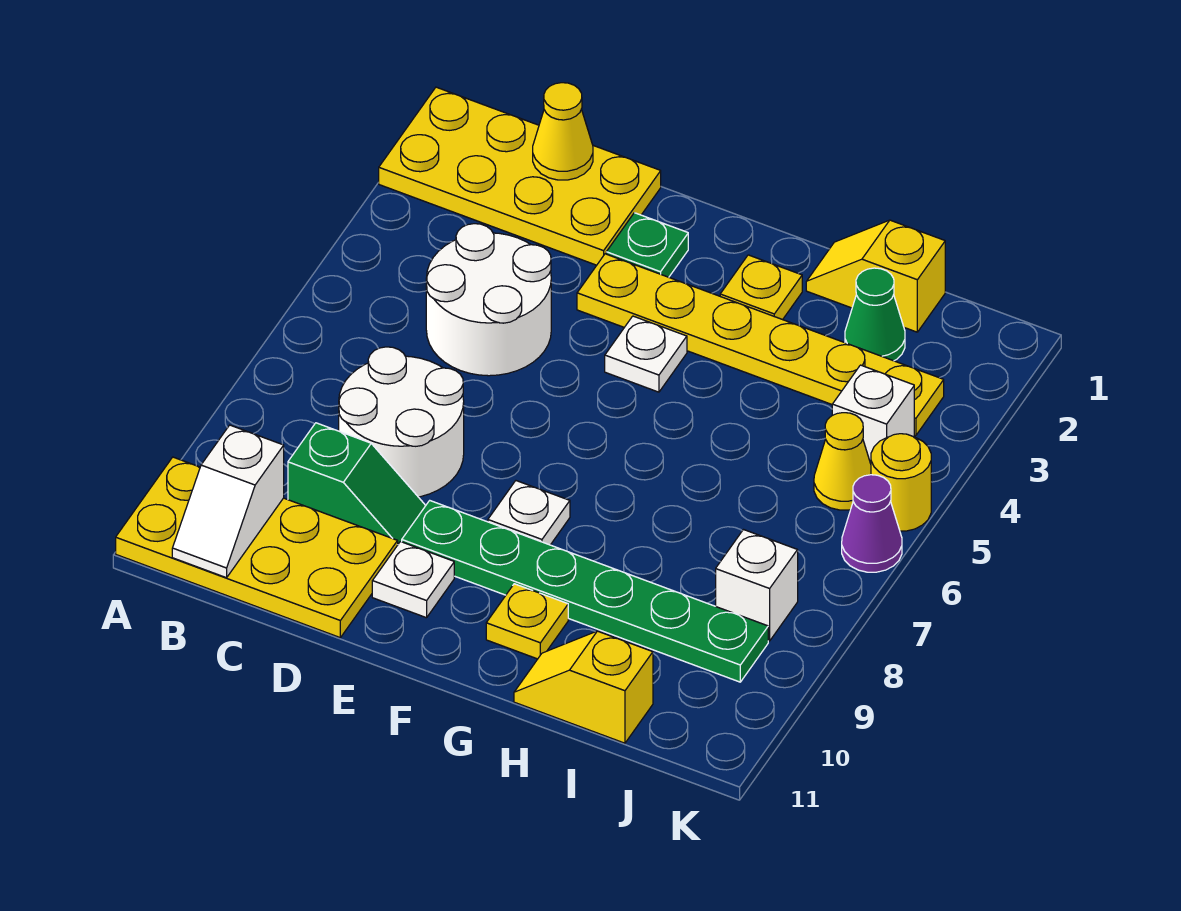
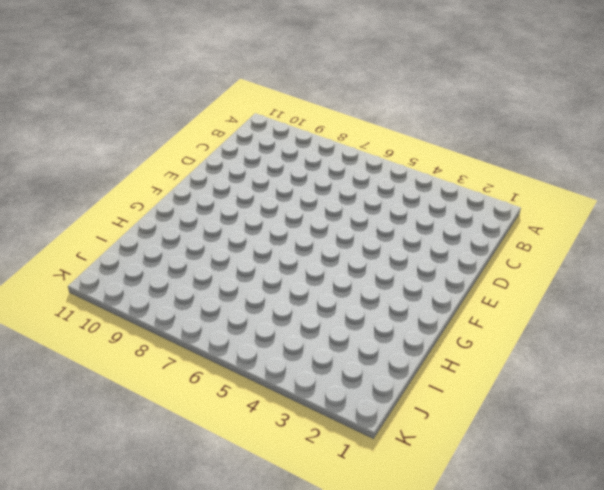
none -> yellow plate A1:D2 level 1
none -> yellow plate A10:D11 level 1
none -> white round brick C4:D5 level 1

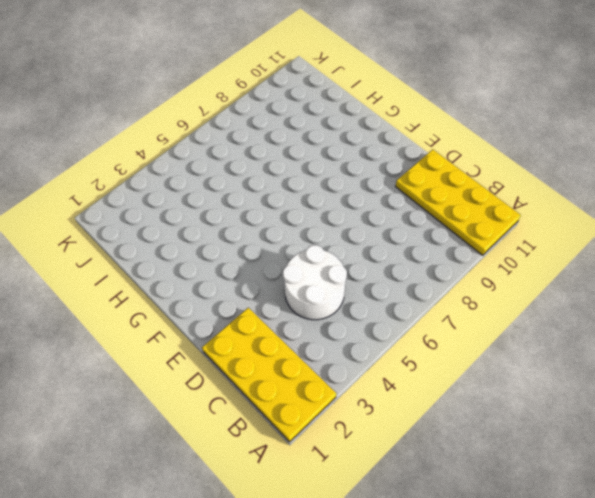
none -> white round brick C7:D8 level 1
none -> green slope C9:D9 level 1 top C
none -> green plate E2 level 1

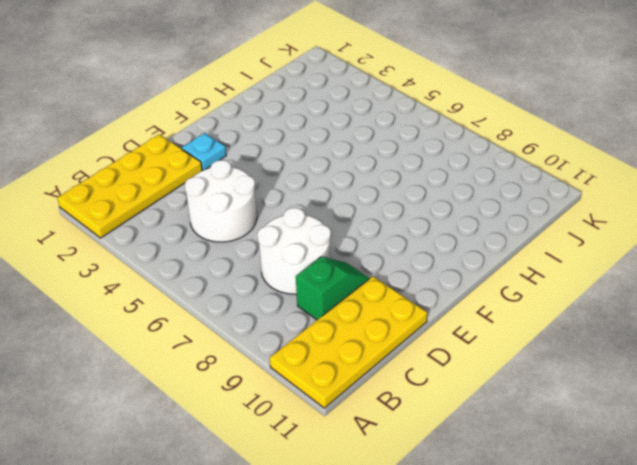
cyan plate E2 level 1 -> green plate E2 level 1
none -> yellow plate E3:J3 level 1
none -> green plate E9:J9 level 1
none -> white plate E10 level 1

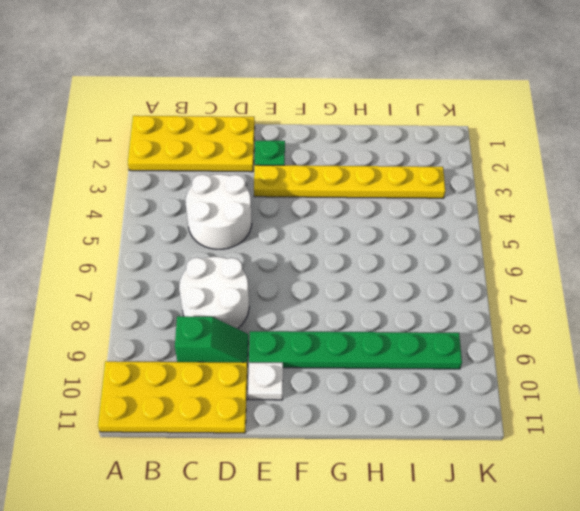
none -> white plate F4 level 1
none -> white plate F8 level 1
none -> yellow plate G2 level 1

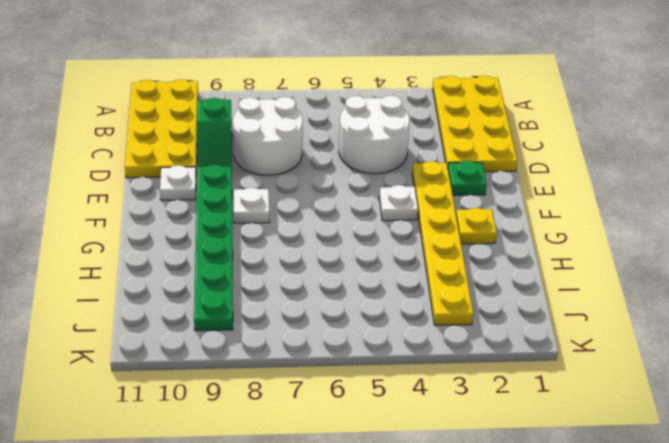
none -> yellow plate G10 level 1
none -> yellow slope H1:I1 level 1 top I
none -> yellow slope H11:I11 level 1 top I

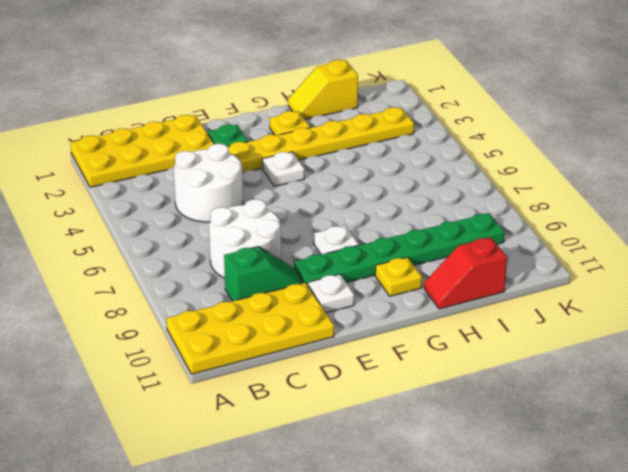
red slope H11:I11 level 1 top I -> yellow slope H11:I11 level 1 top I
none -> green cone I2 level 1
none -> white brick J4 level 1
none -> yellow cone J5 level 1

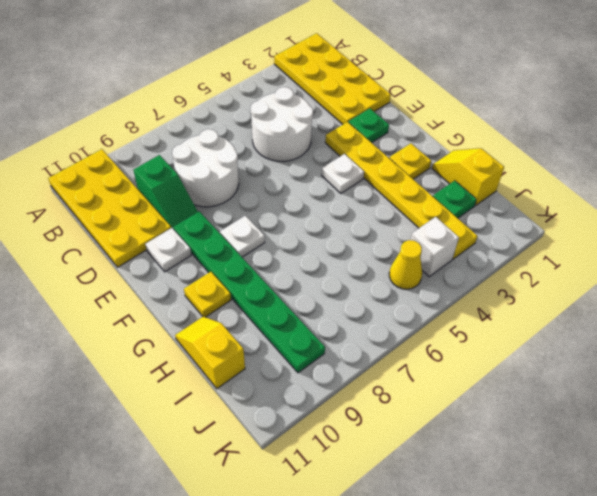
green plate I2 level 1 -> green cone I2 level 1
none -> white brick J8 level 1
none -> yellow round brick K5 level 1
none -> purple cone K6 level 1

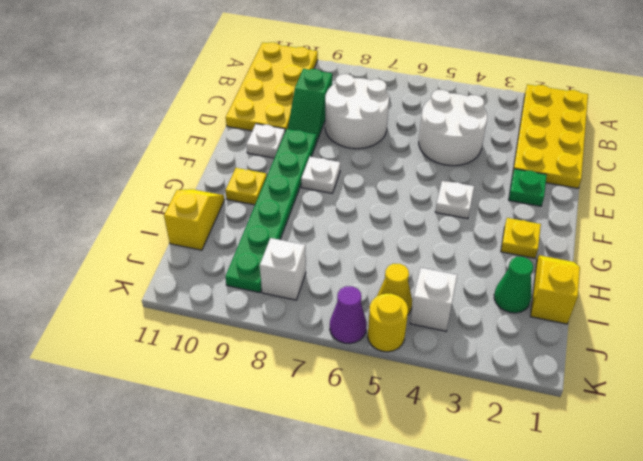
none -> yellow plate E3:J3 level 1
none -> white slope B10:B11 level 2 top 10
none -> yellow cone C1 level 2

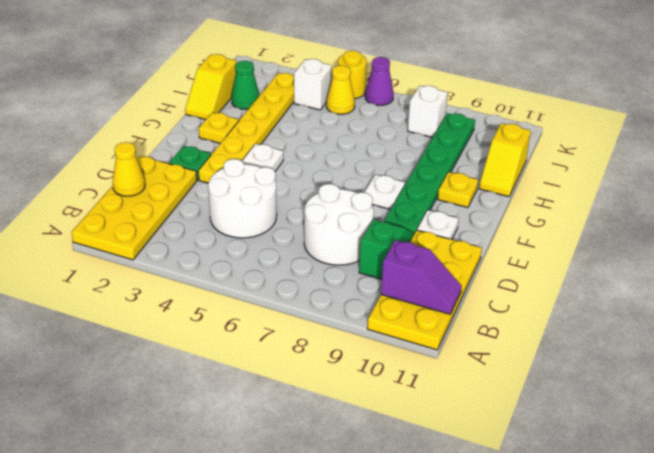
purple slope B10:B11 level 2 top 10 -> white slope B10:B11 level 2 top 10

